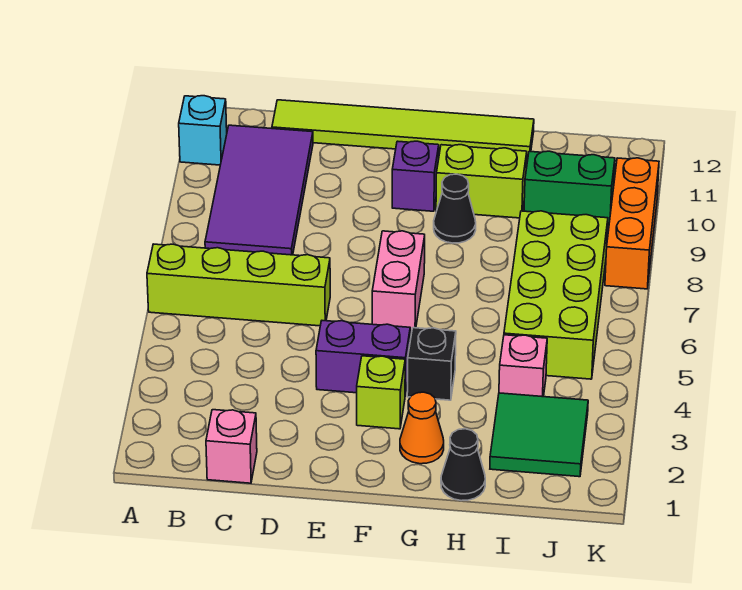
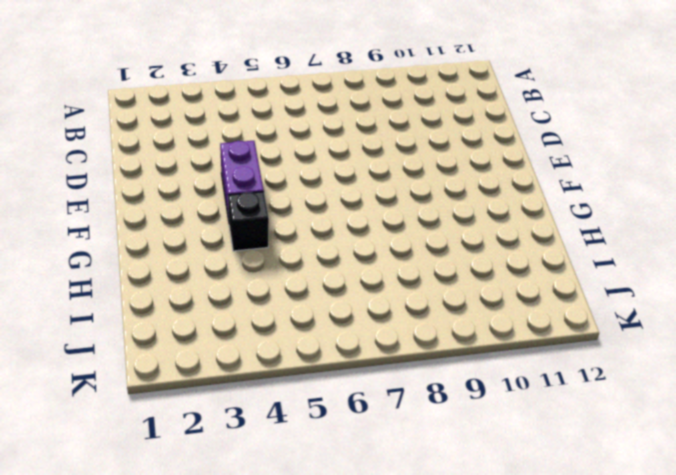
none -> lime brick A6:D6 level 1
none -> cyan brick A11 level 1
none -> purple tile B8:C11 level 1

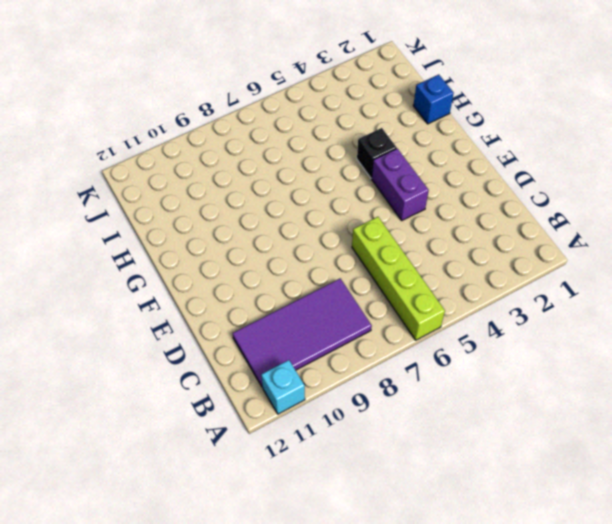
blue brick H1 level 1 -> black cone H1 level 1
none -> pink brick C1 level 1
none -> lime tile C12:H12 level 1
none -> lime brick F3 level 1

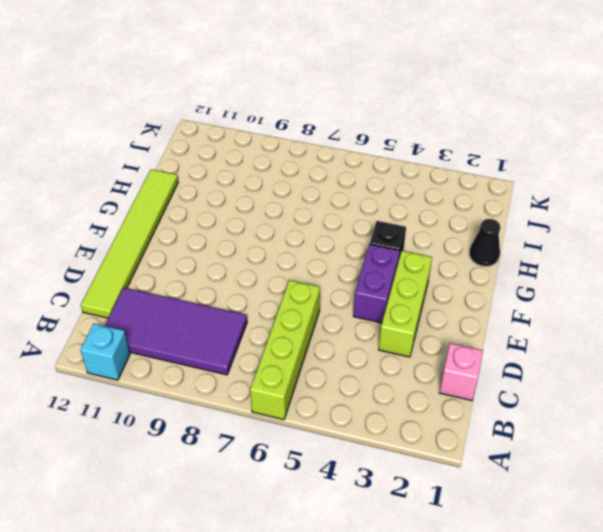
lime brick D3:F3 level 1 -> lime brick F3 level 1
none -> pink brick F6:F7 level 1
none -> purple brick F10 level 1
none -> orange cone G2 level 1

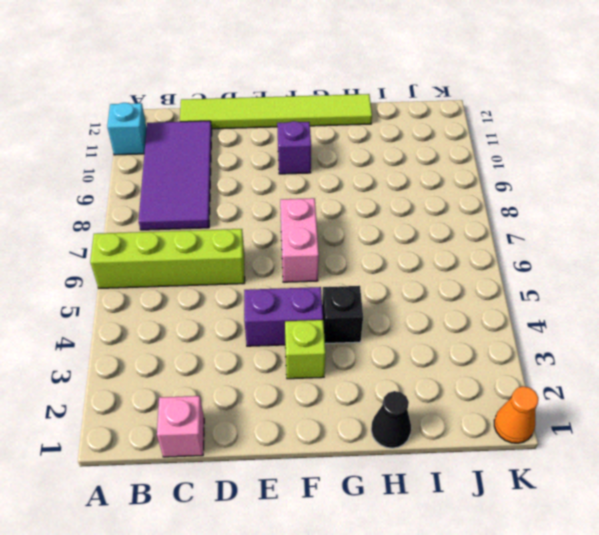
orange cone K1 level 1 -> orange cone G2 level 1
none -> black cone G9 level 1
none -> lime brick G10:H10 level 1
none -> green tile I2:J3 level 1

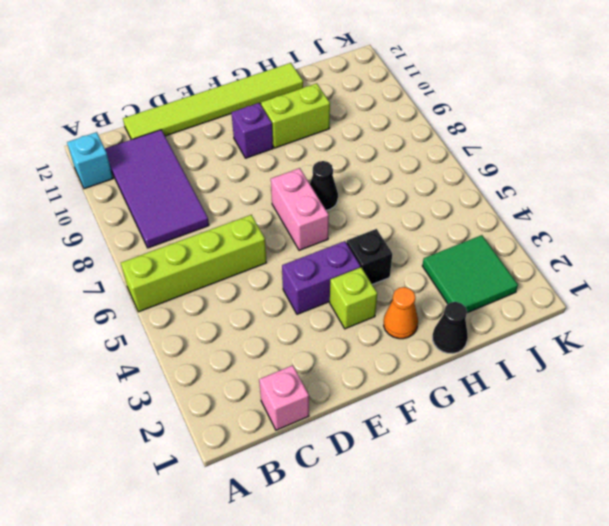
black cone G7 level 1 -> black cone G9 level 1
none -> pink brick I4 level 1
none -> lime brick I5:J8 level 1
none -> green brick I10:J10 level 1

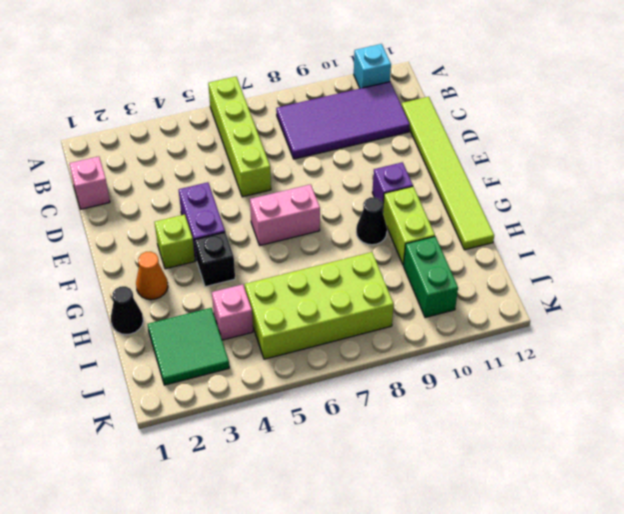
none -> orange brick K8:K10 level 1

